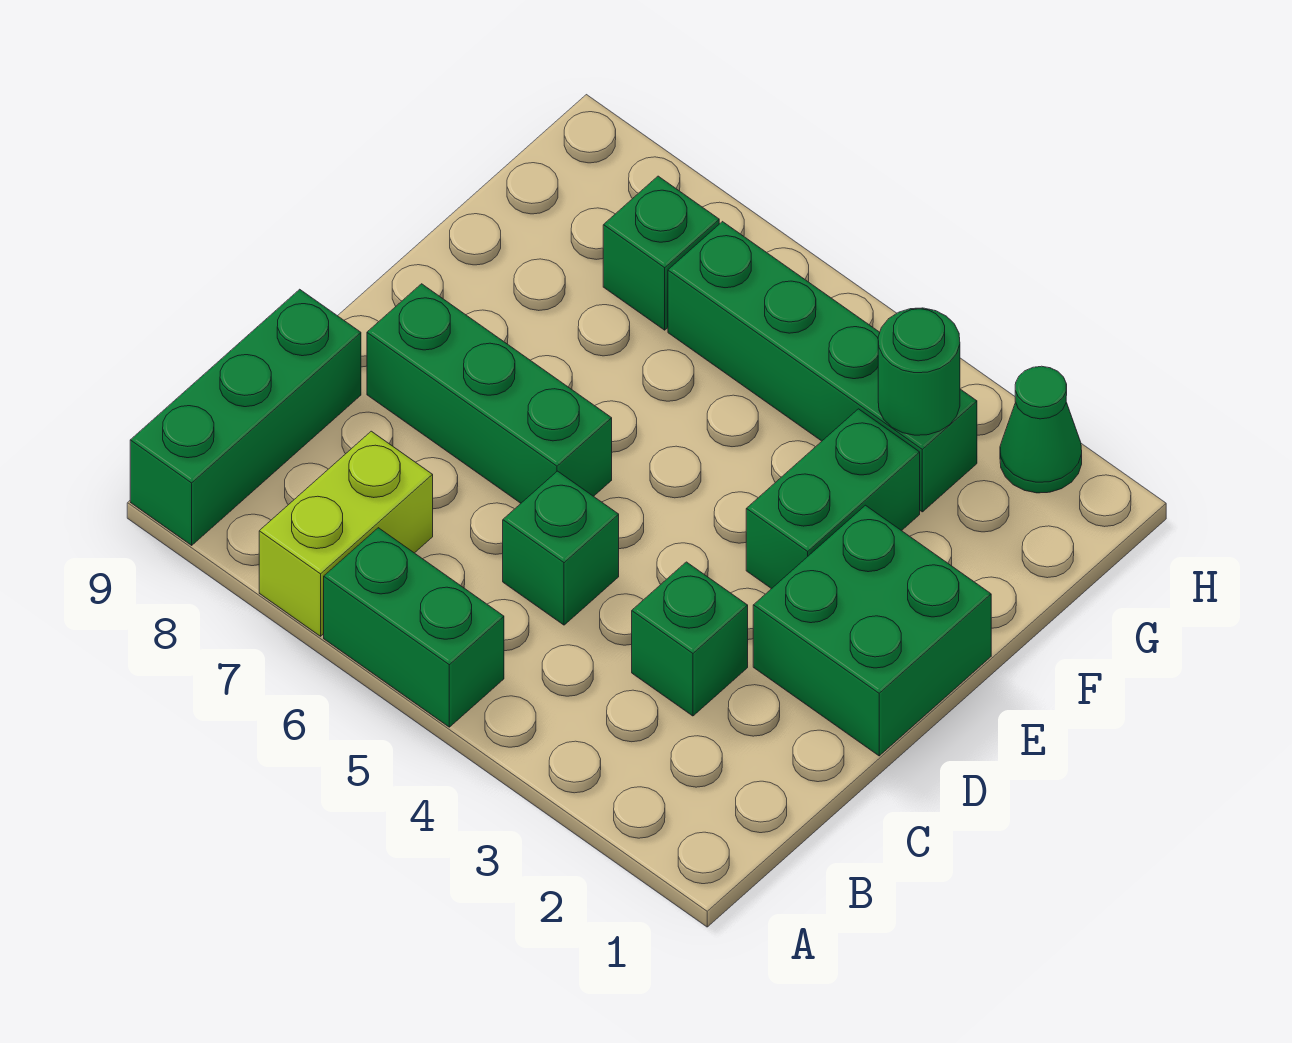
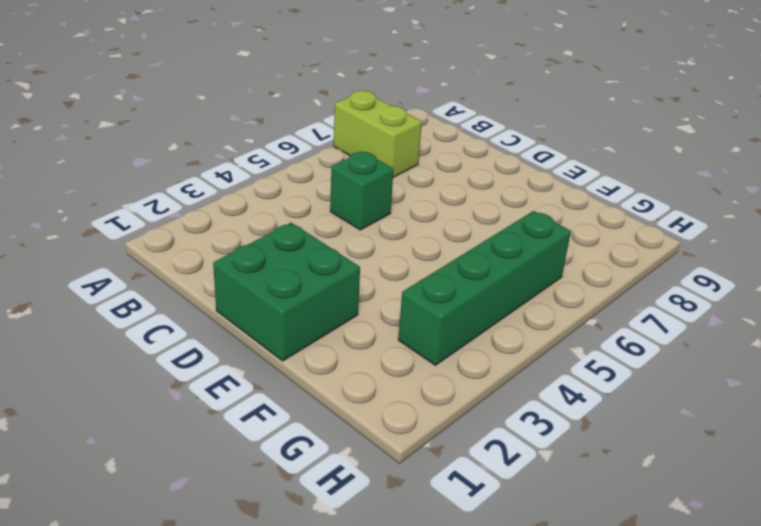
none -> green brick A5:A6 level 1
none -> green brick A9:C9 level 1
none -> green brick C3 level 1

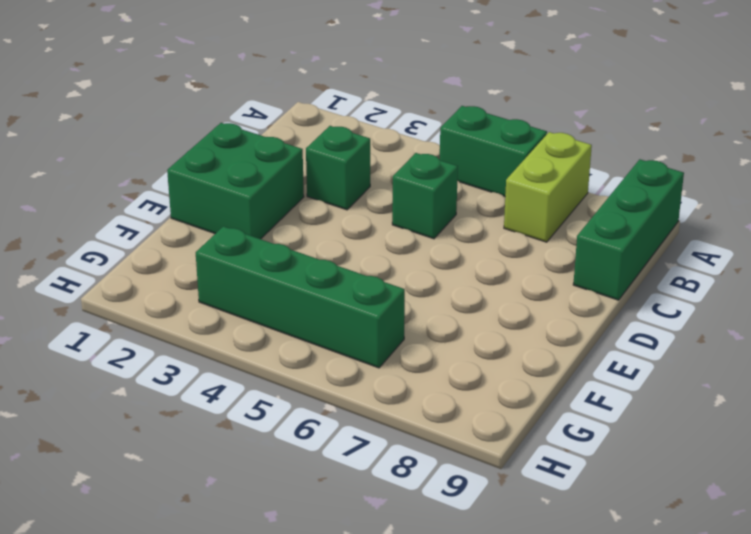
none -> green brick D6:D8 level 1
none -> green brick E3:F3 level 1
none -> green brick G7 level 1

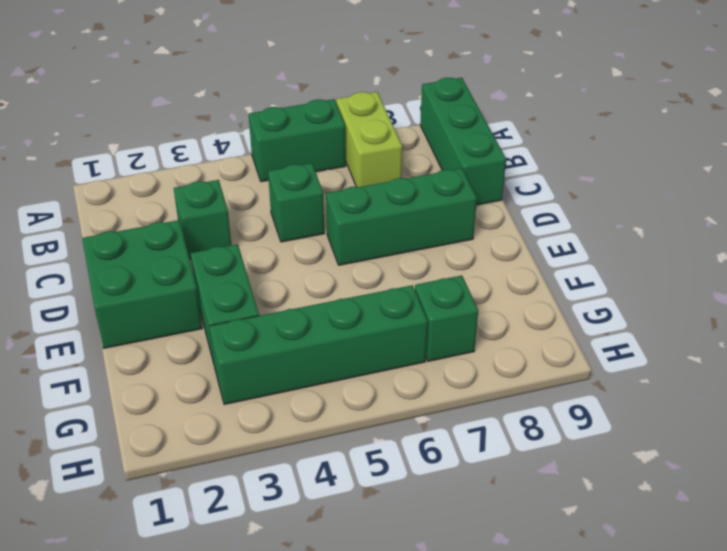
none -> green cone H2 level 1
none -> green round brick G3 level 2

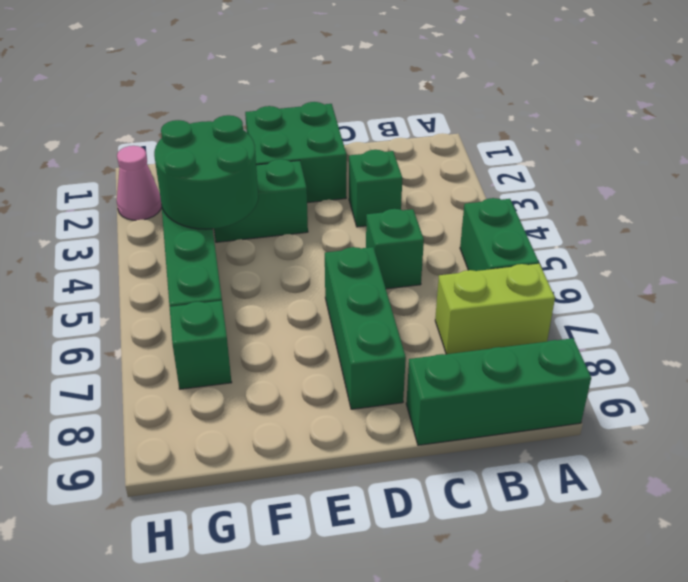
green round brick F3:G4 level 2 -> green round brick G3 level 2
pink cone H2 level 1 -> green cone H2 level 1

